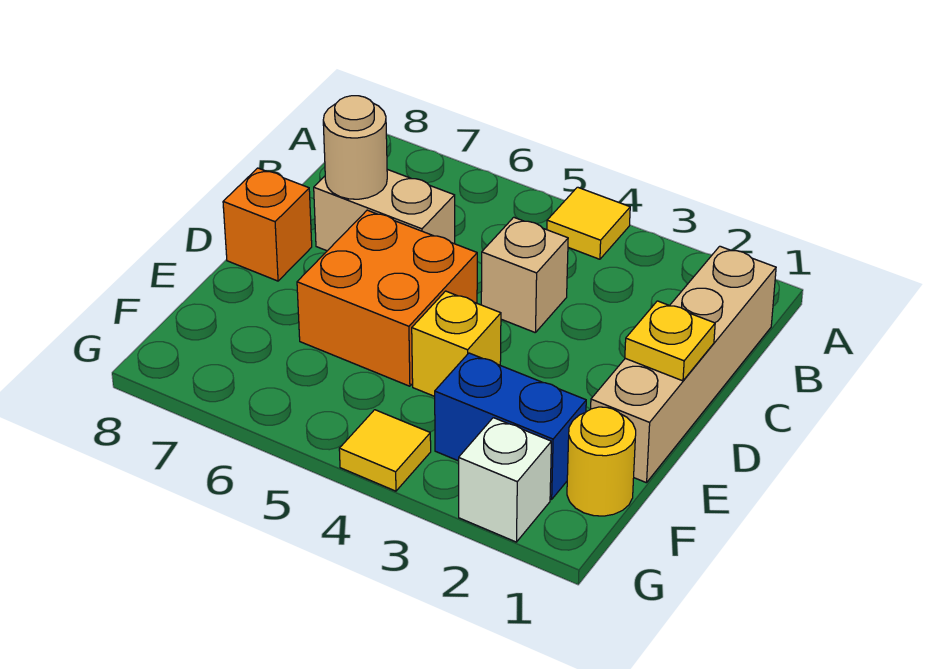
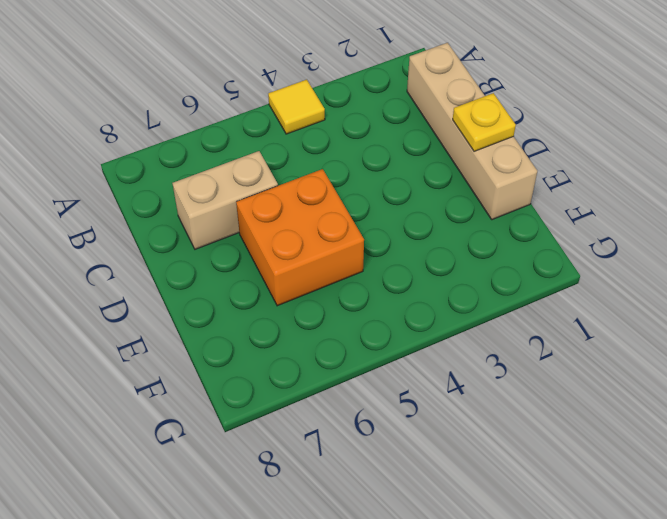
none -> tan brick C4 level 1
none -> orange brick D8 level 1
none -> yellow brick E4 level 1

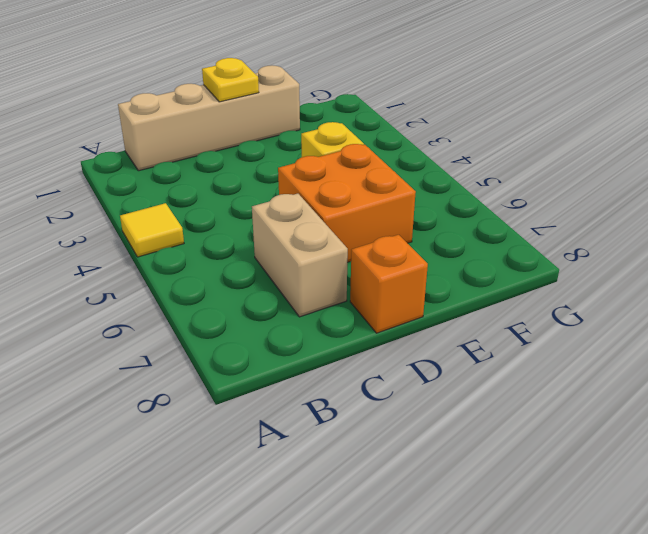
none -> tan brick C4 level 1
none -> yellow round brick F1 level 1
none -> blue brick F2:F3 level 1

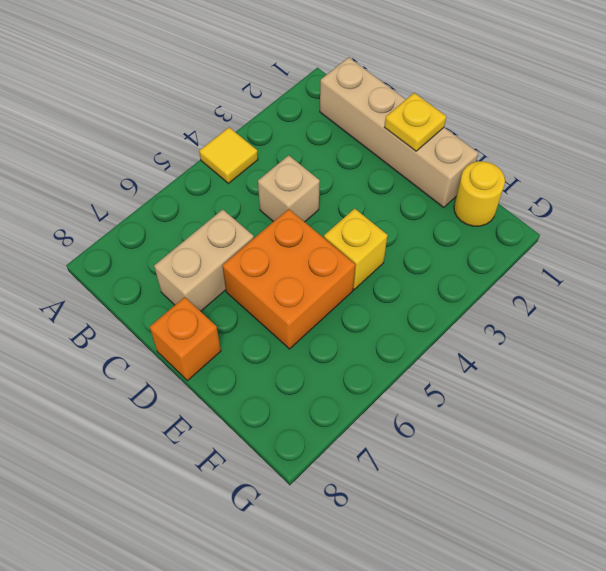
none -> blue brick F2:F3 level 1
none -> white brick G2 level 1
none -> yellow tile G4 level 1

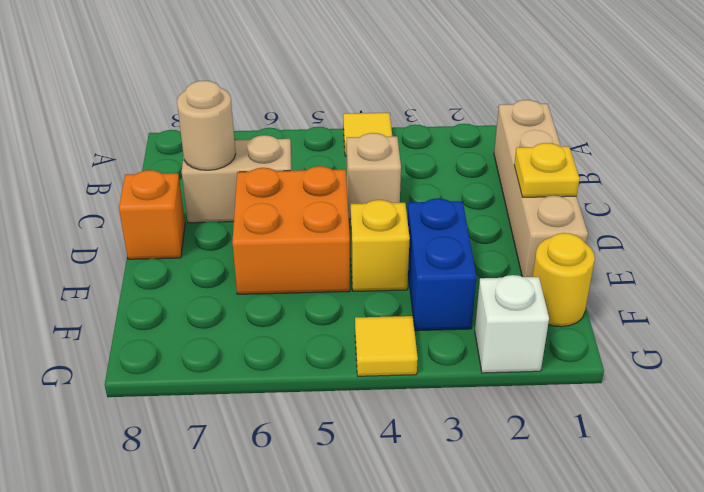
blue brick E3:F3 level 1 -> blue brick F2:F3 level 1

